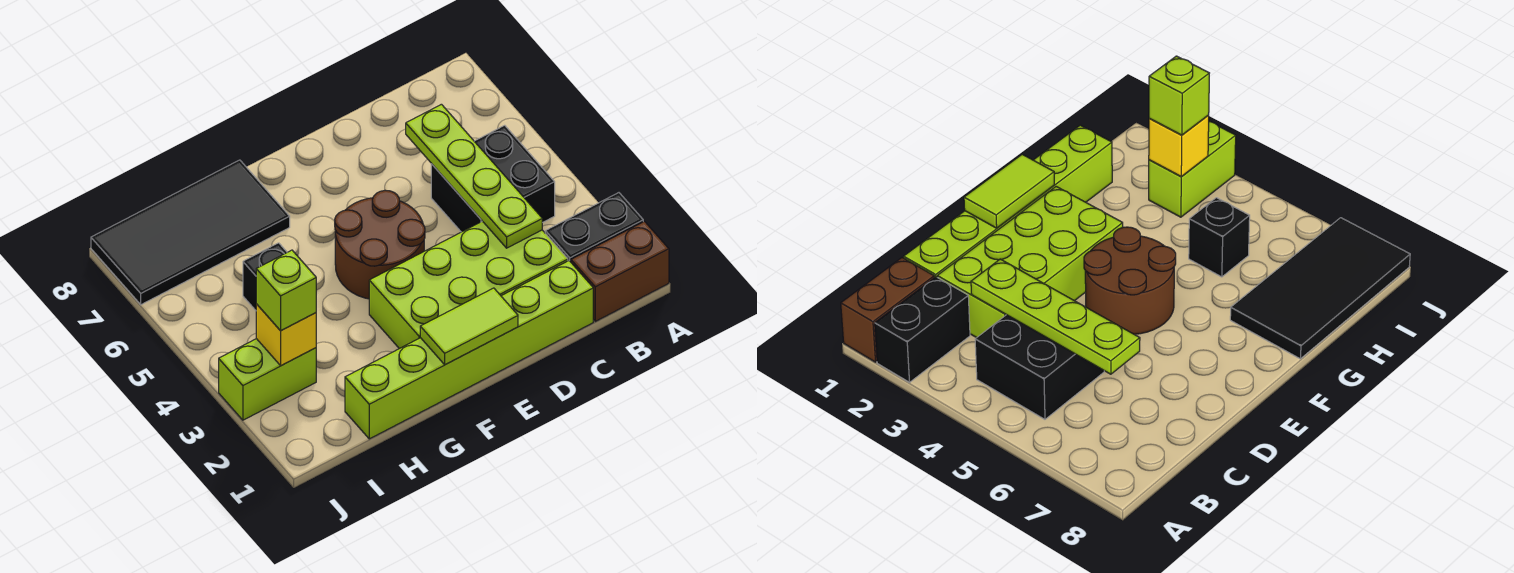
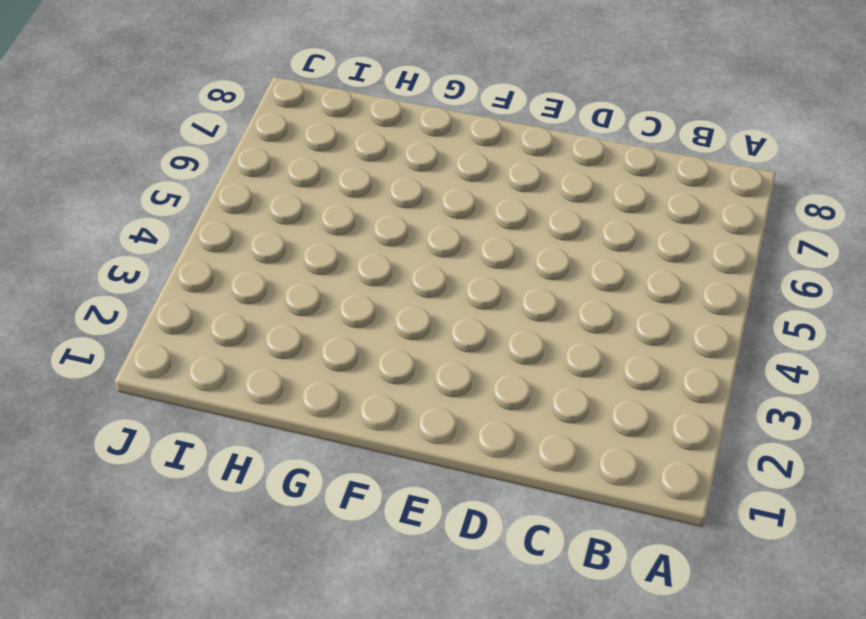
none -> brown brick A1:B1 level 1
none -> black brick A2:B2 level 1
none -> black brick B4:C5 level 1

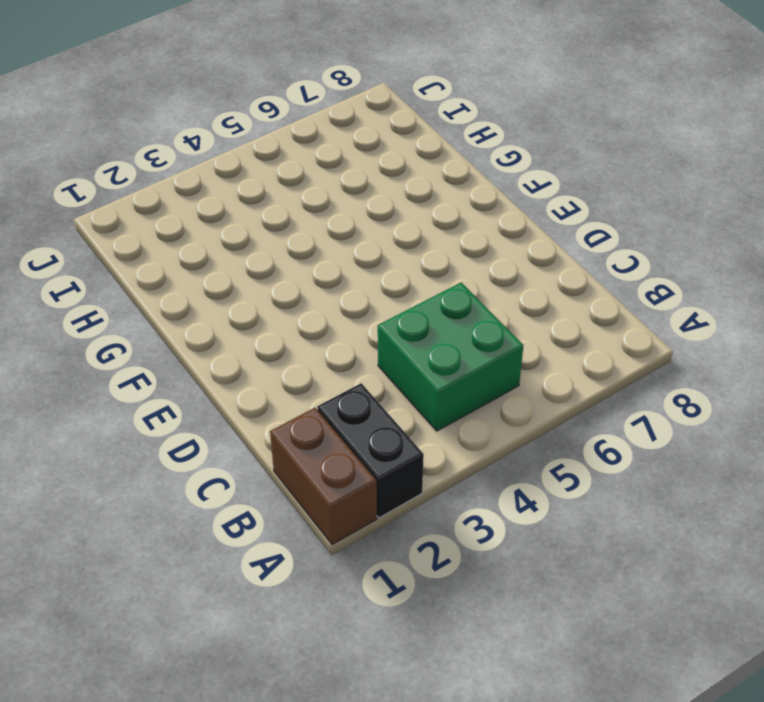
green brick B4:C5 level 1 -> black brick B4:C5 level 1
none -> lime brick C1:H1 level 1
none -> lime brick C2:F3 level 1
none -> brown round brick E4:F5 level 1

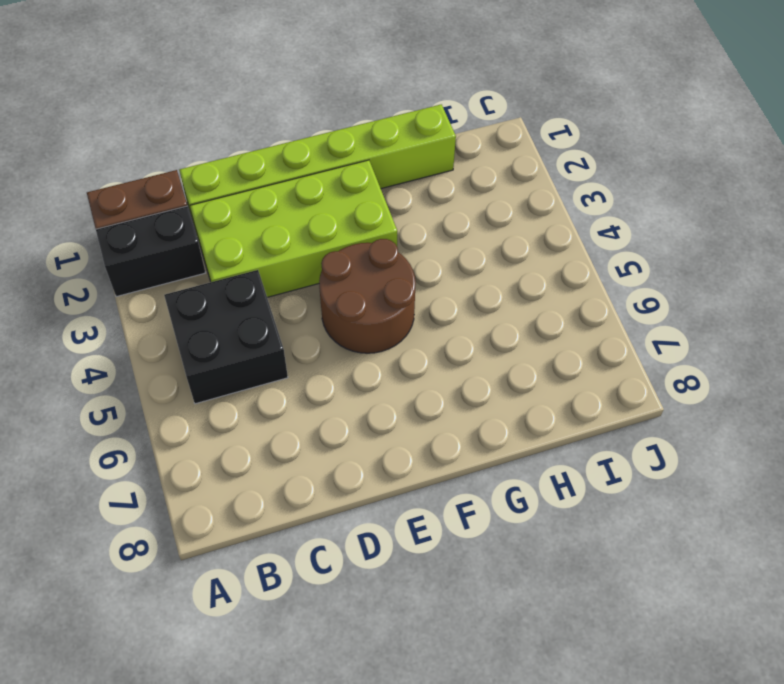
none -> black tile G7:J8 level 1
none -> black brick H5 level 1
none -> lime brick I3:J3 level 1

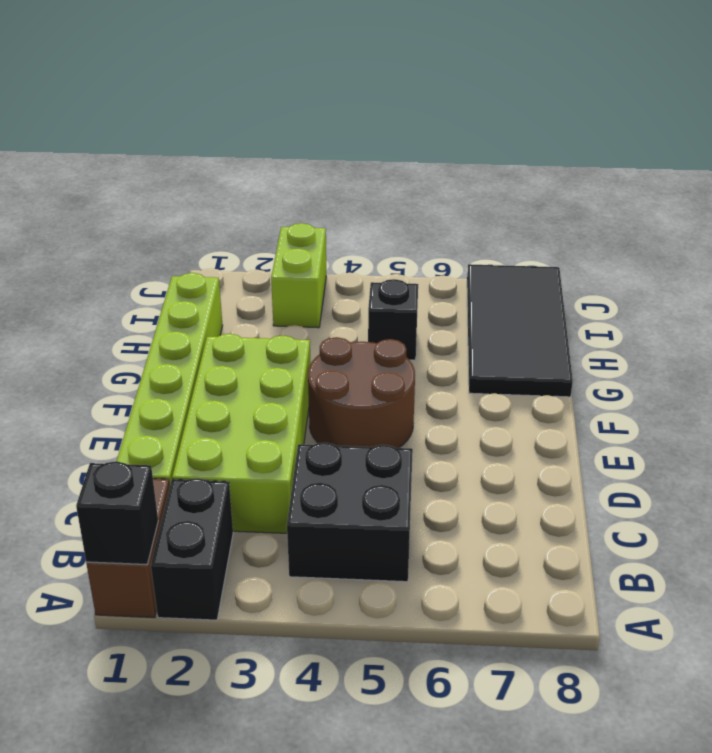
black brick A1 level 2 -> none
none -> lime plate C3:C6 level 2
none -> lime tile E1:F1 level 2
none -> yellow brick I3 level 2

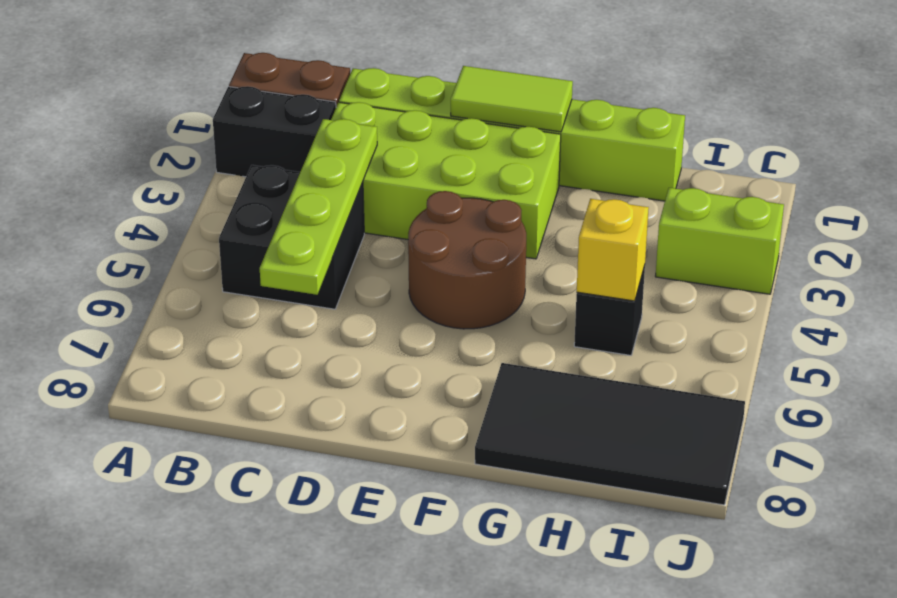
yellow brick H5 level 2 -> yellow brick I3 level 2
none -> lime brick I3 level 3

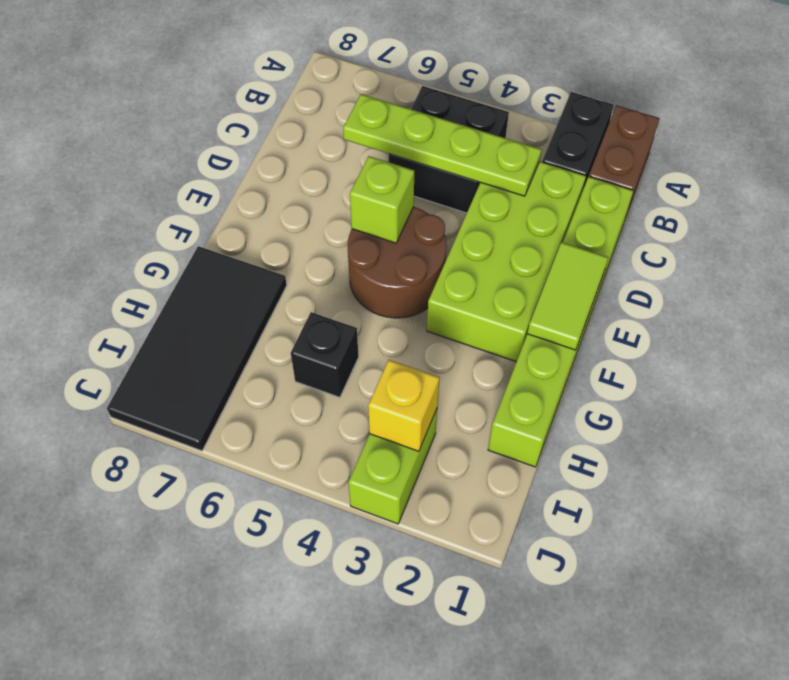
lime brick E5 level 2 -> lime brick I3 level 3

